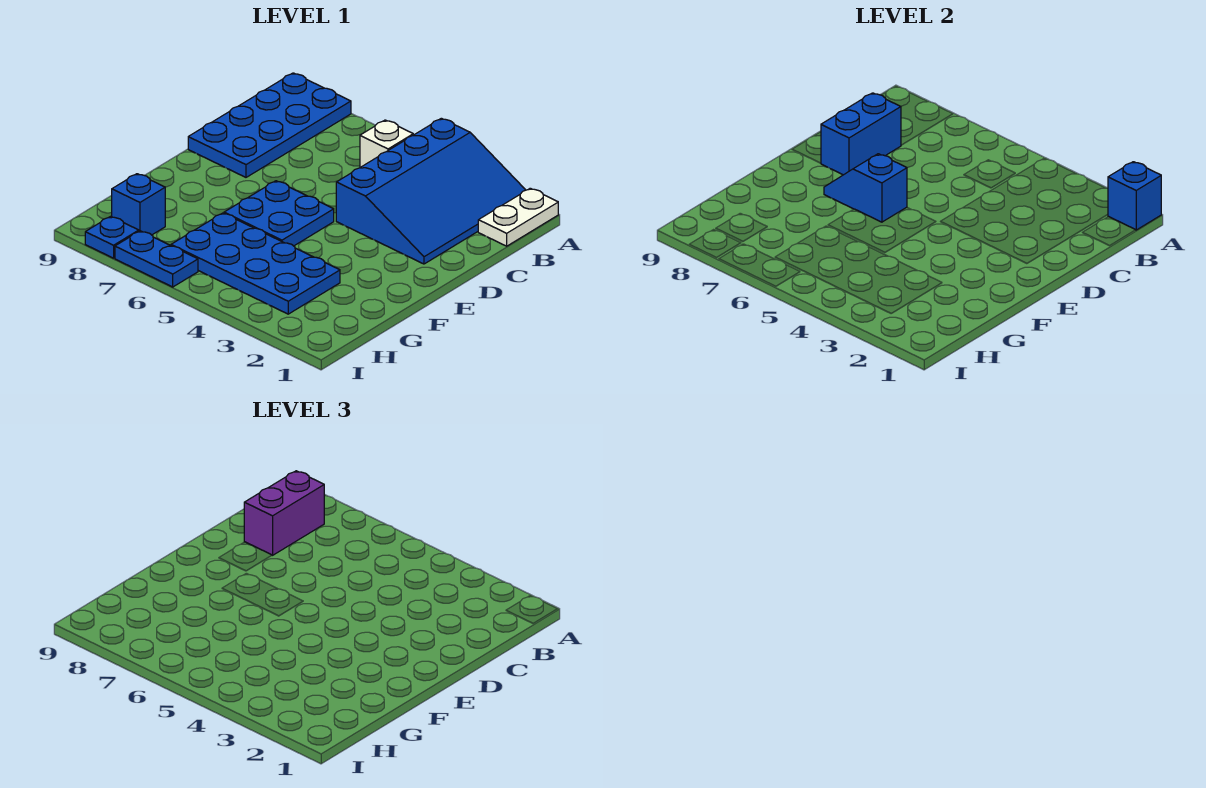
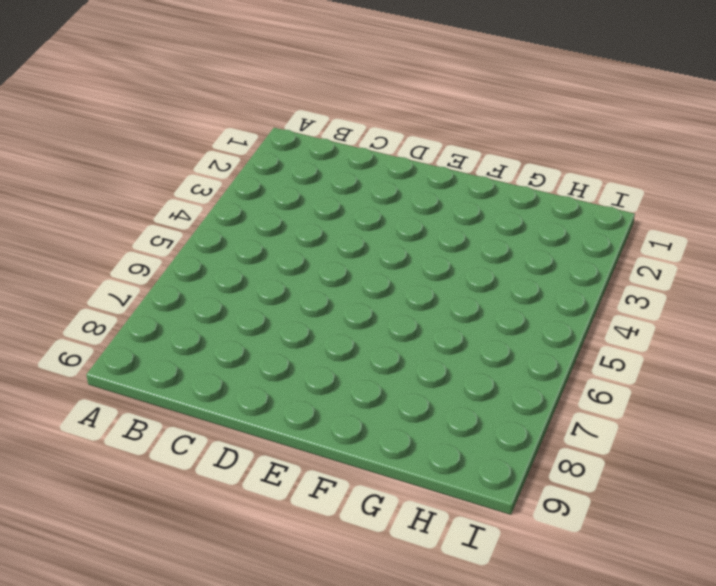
none -> white plate A1:B1 level 1
none -> blue slope A2:D4 level 1 top 4
none -> blue plate A8:D9 level 1

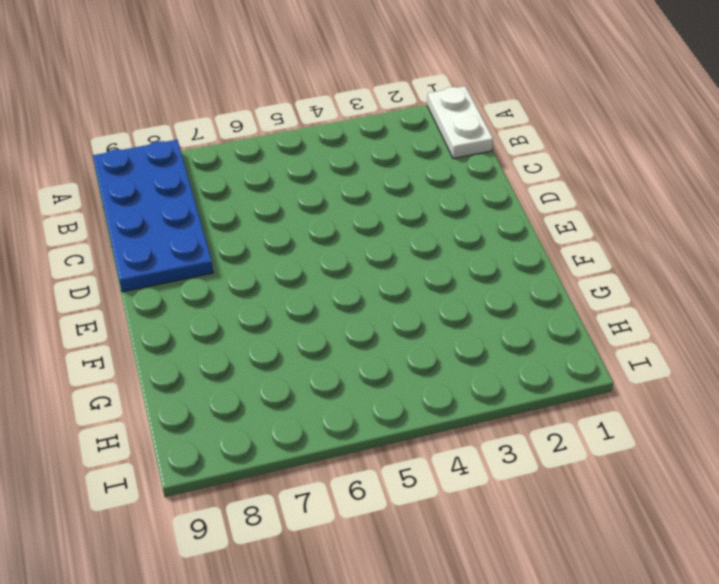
none -> blue slope A2:D4 level 1 top 4
none -> white brick B5 level 1
none -> blue plate E5:F6 level 1

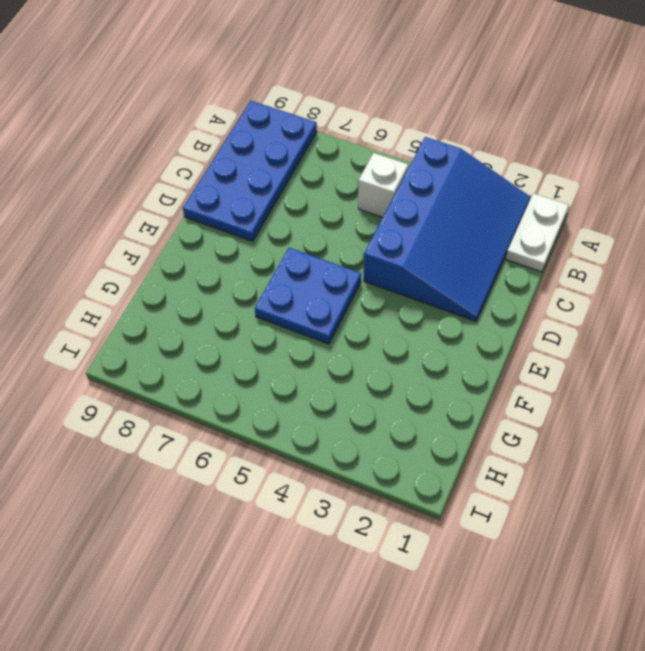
none -> blue plate G3:H6 level 1
none -> blue brick H8 level 1
none -> blue plate I6:I7 level 1

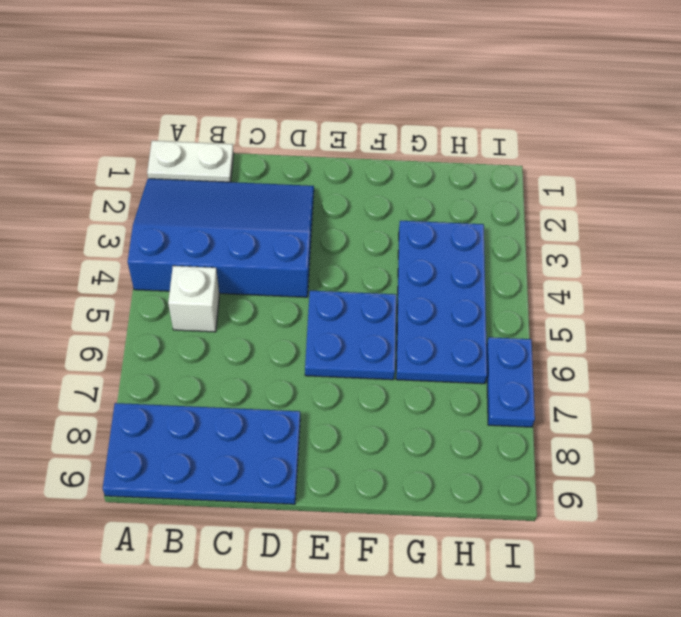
none -> blue brick H8 level 1
none -> blue plate I8 level 1
none -> blue brick A1 level 2

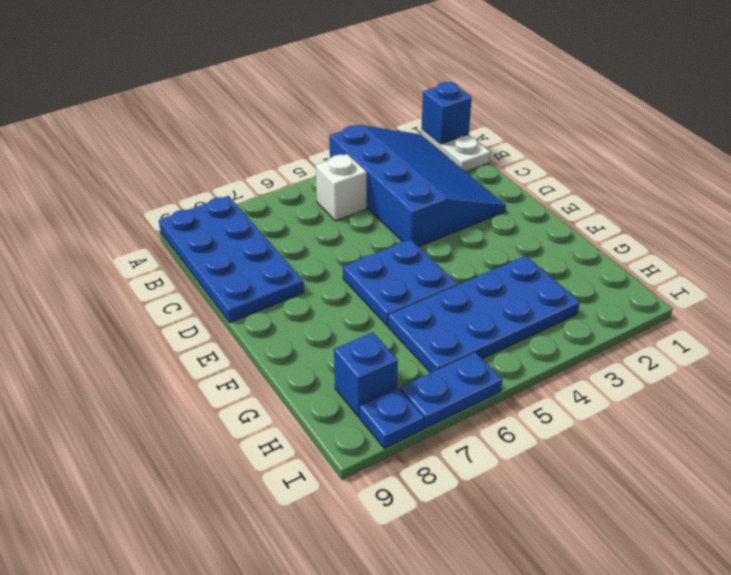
none -> blue brick C8:D8 level 2
none -> blue slope E6:E7 level 2 top 6
none -> purple brick B8:C8 level 3

